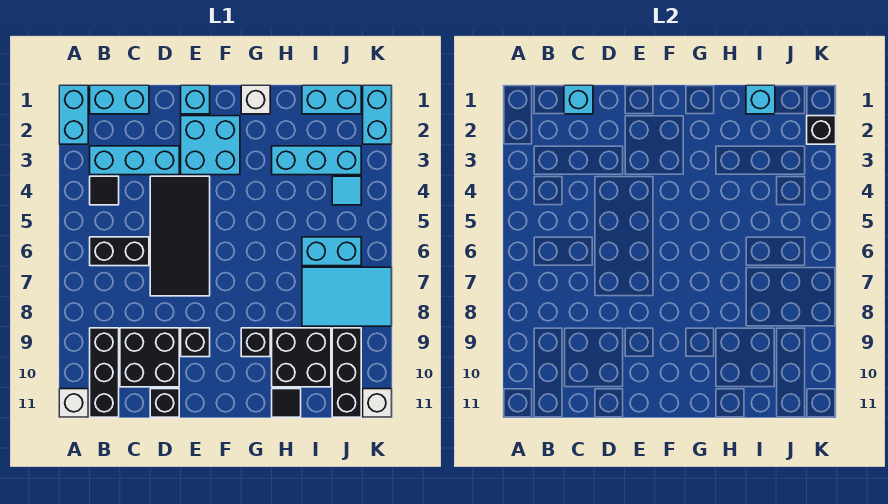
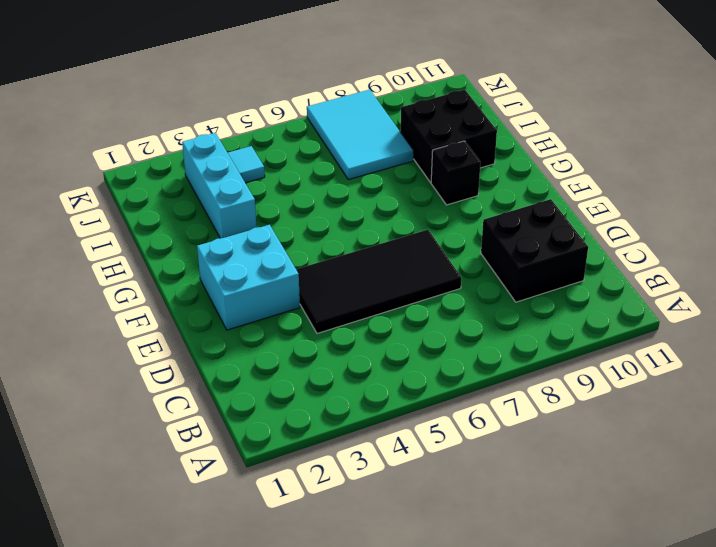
none -> cyan brick A1:A2 level 1
none -> white brick A11 level 1
none -> cyan brick B1:C1 level 1

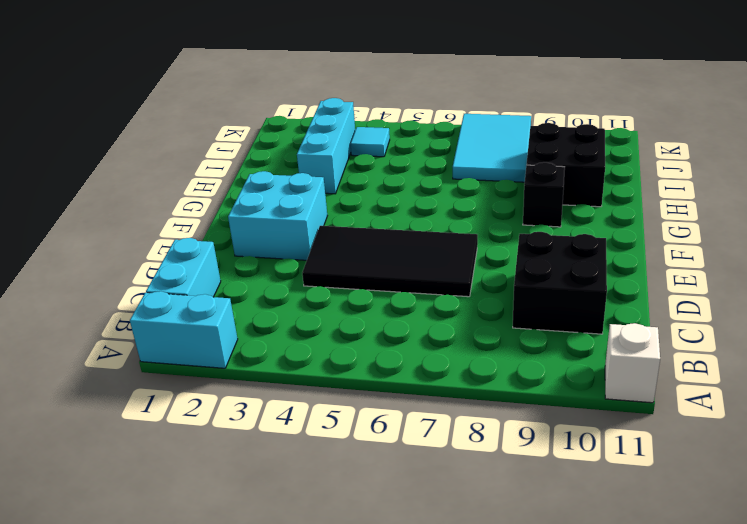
none -> cyan brick B3:D3 level 1
none -> black tile B4 level 1
none -> black brick B6:C6 level 1

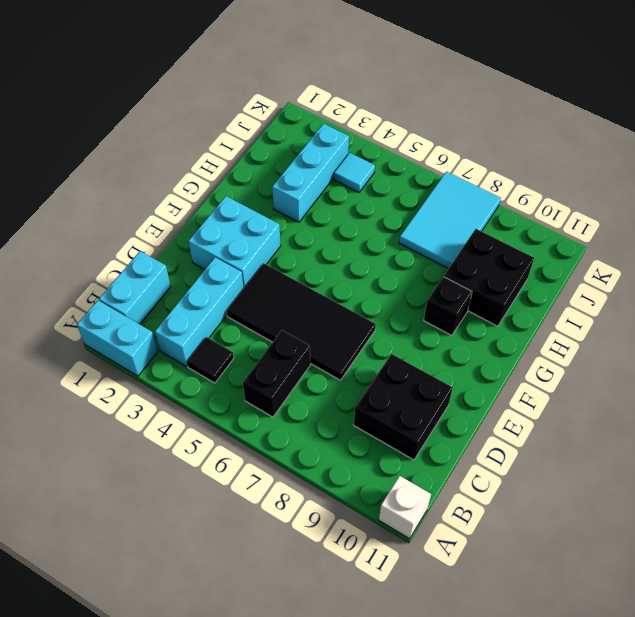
none -> black brick B9:B11 level 1
none -> black brick D11 level 1
none -> cyan brick E1 level 1

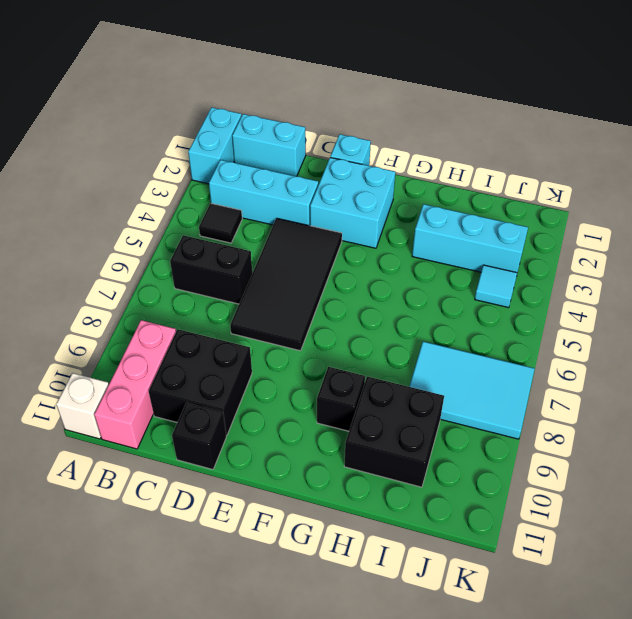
pink brick B9:B11 level 1 -> black brick B9:B11 level 1
none -> black brick E9 level 1
none -> white brick G1 level 1
none -> black tile H11 level 1

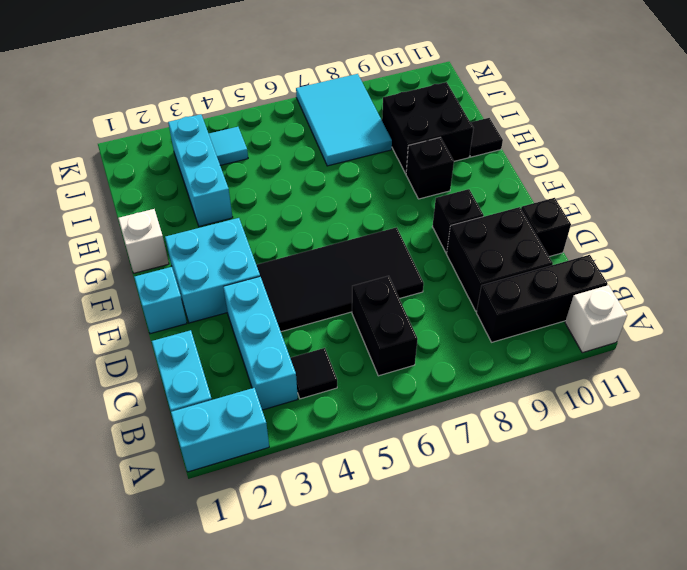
none -> cyan brick I1:J1 level 1
none -> cyan brick I6:J6 level 1
none -> black brick J9:J11 level 1

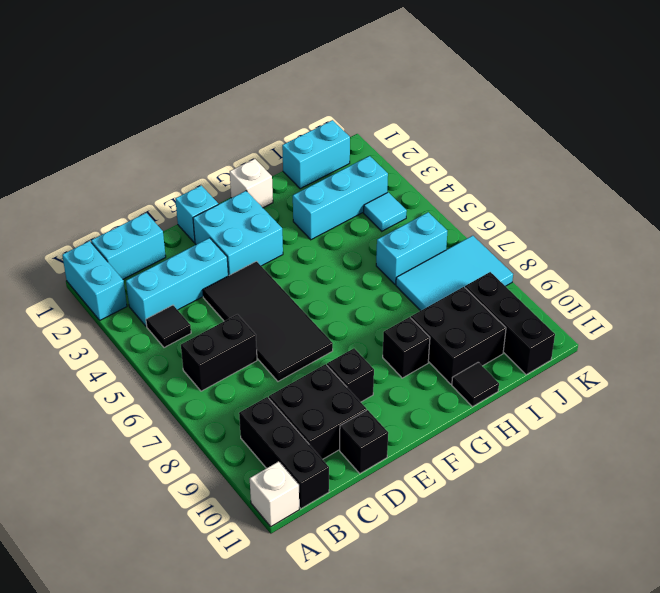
none -> cyan brick K1:K2 level 1
none -> white brick K11 level 1
none -> cyan brick C1 level 2

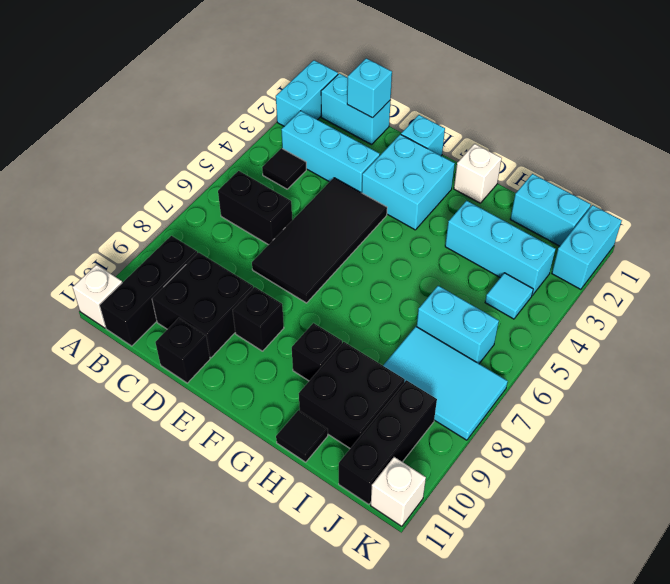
none -> cyan brick I1 level 2
none -> black brick K2 level 2

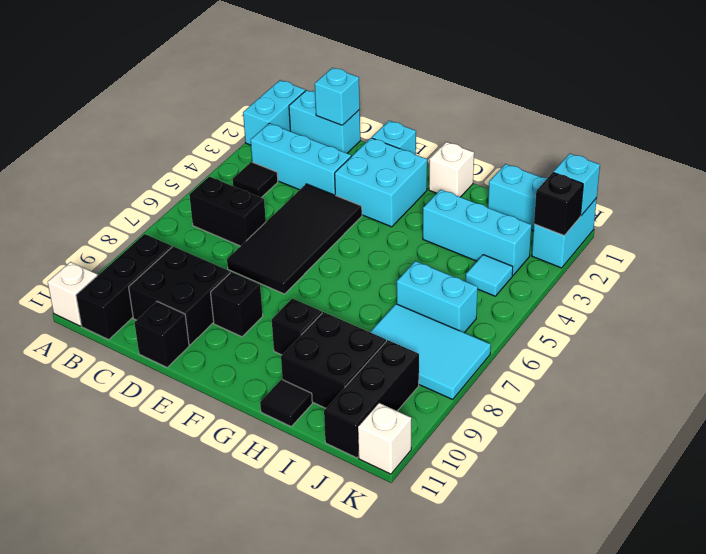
cyan brick K1 level 2 -> cyan brick I1 level 2

